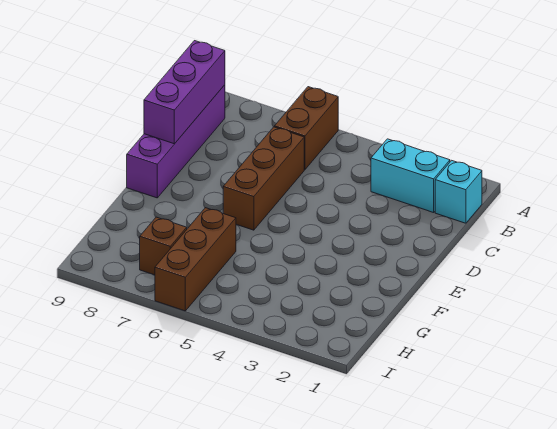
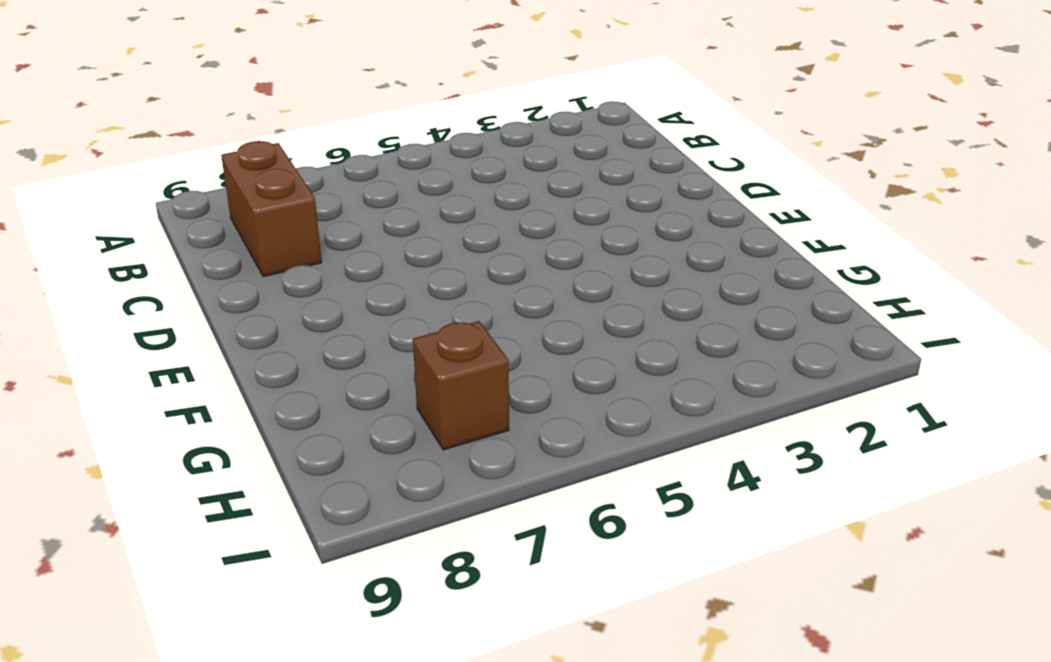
brown brick B8:C8 level 1 -> brown brick A6:B6 level 1
none -> cyan brick B1 level 1
none -> cyan brick B2:B3 level 1

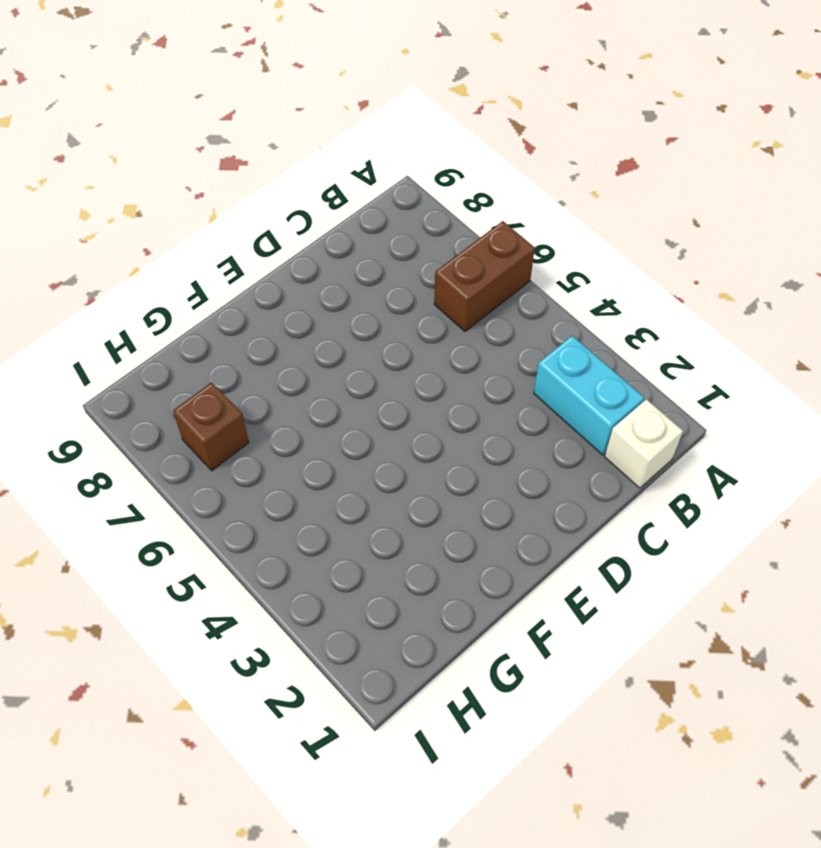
white brick B1 level 1 -> cyan brick B1 level 1
none -> purple brick B9:E9 level 1
none -> brown brick C6:E6 level 1

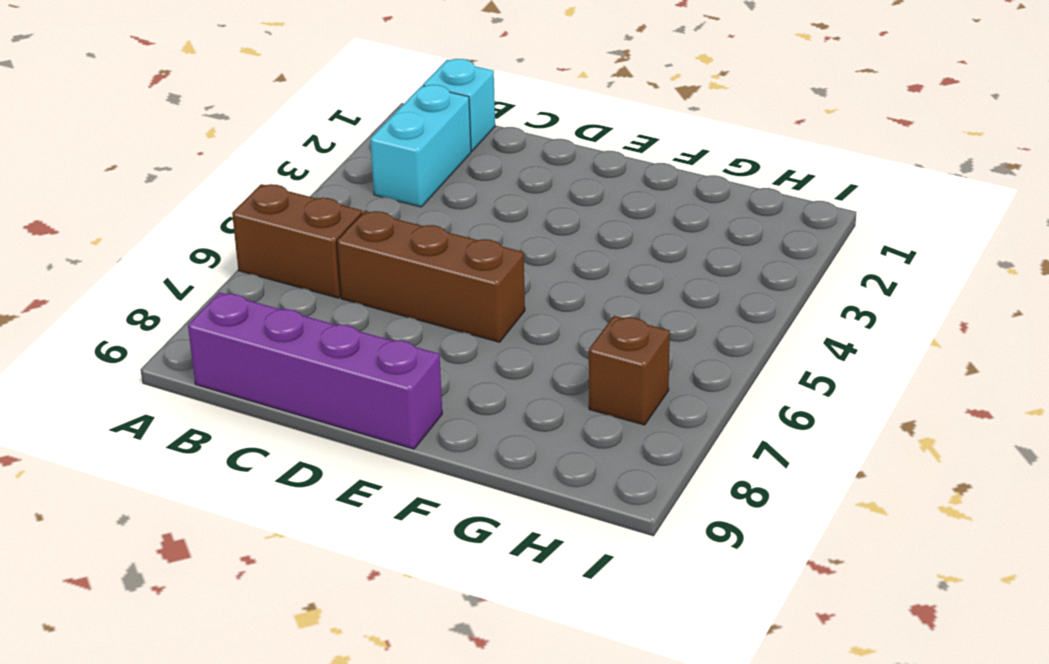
none -> brown brick G6:I6 level 1
none -> purple brick B9:D9 level 2

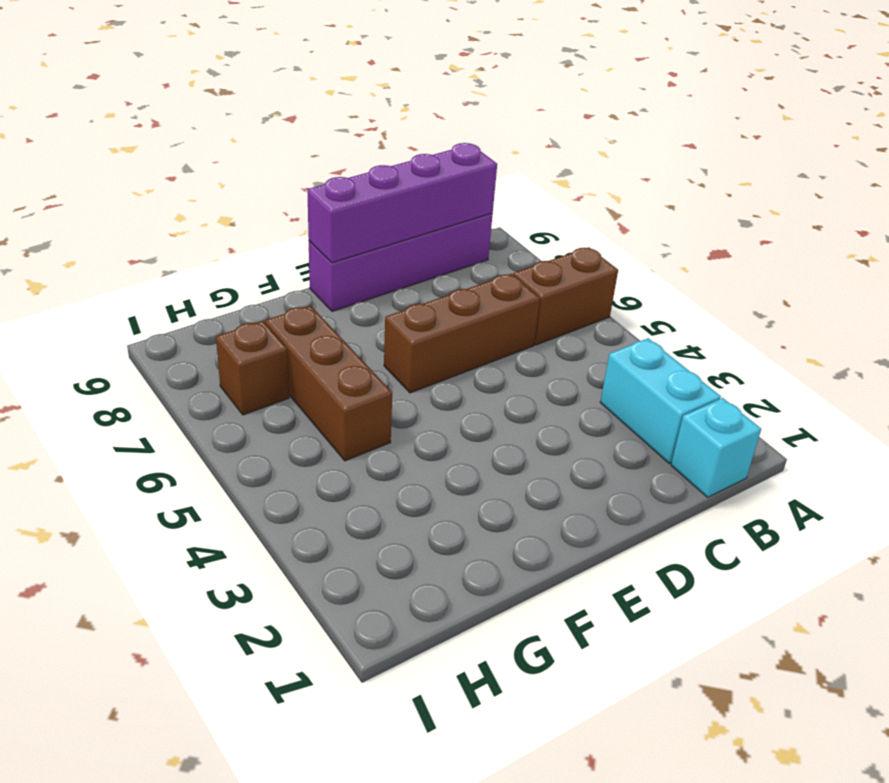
purple brick B9:E9 level 2 -> purple brick B9:D9 level 2
brown brick G5:G7 level 1 -> brown brick G6:I6 level 1

